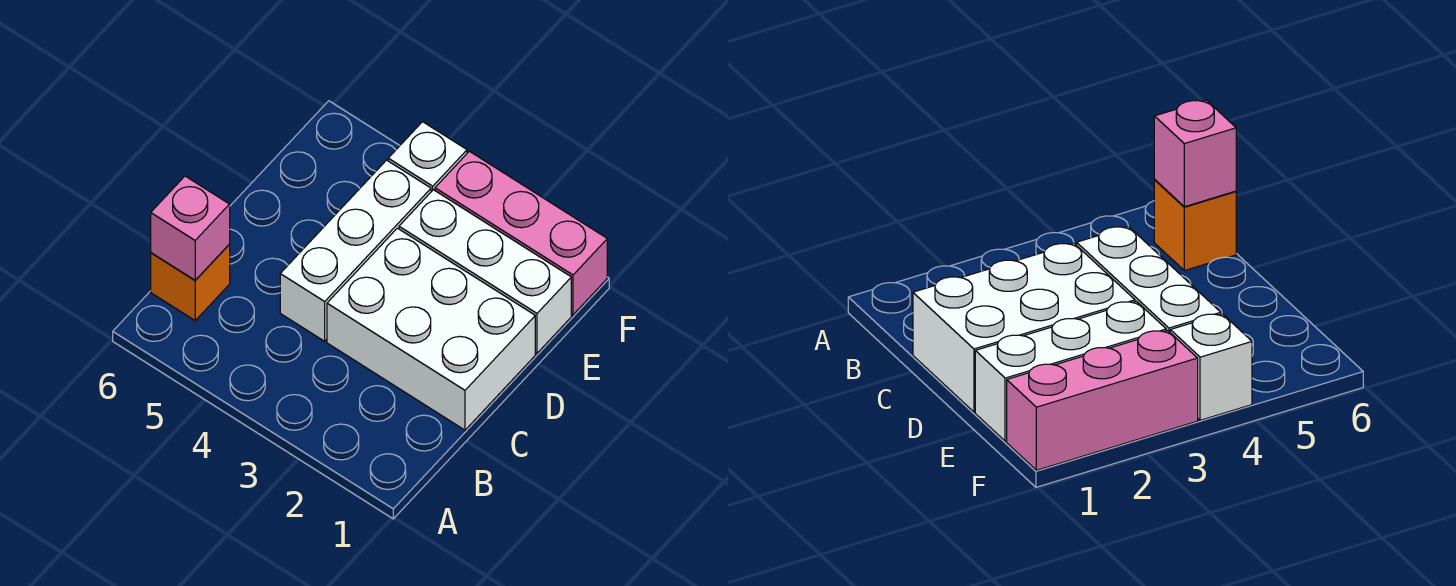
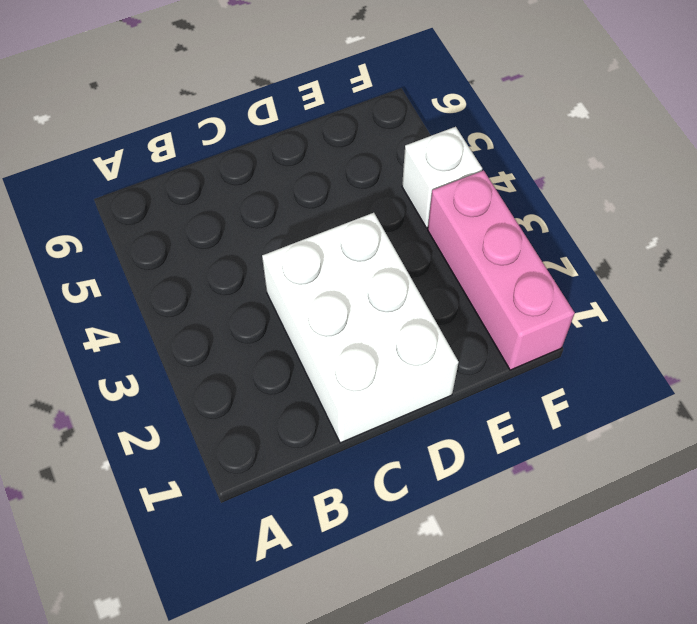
none -> orange brick B6 level 1
none -> white brick C4:E4 level 1

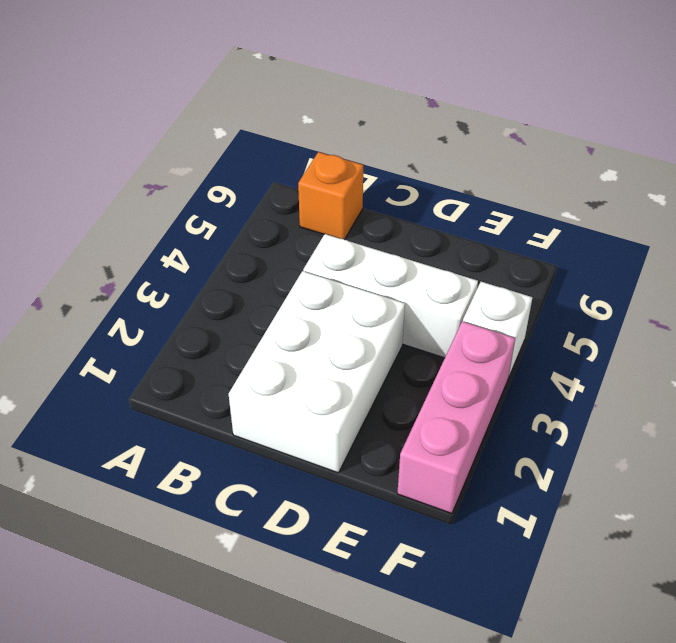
none -> white brick E1:E3 level 1
none -> pink brick B6 level 2

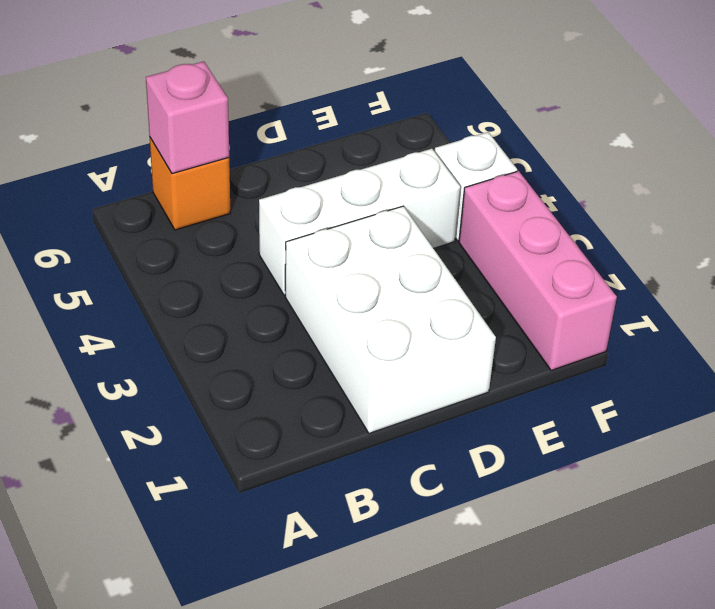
none -> white brick E1:E3 level 1

